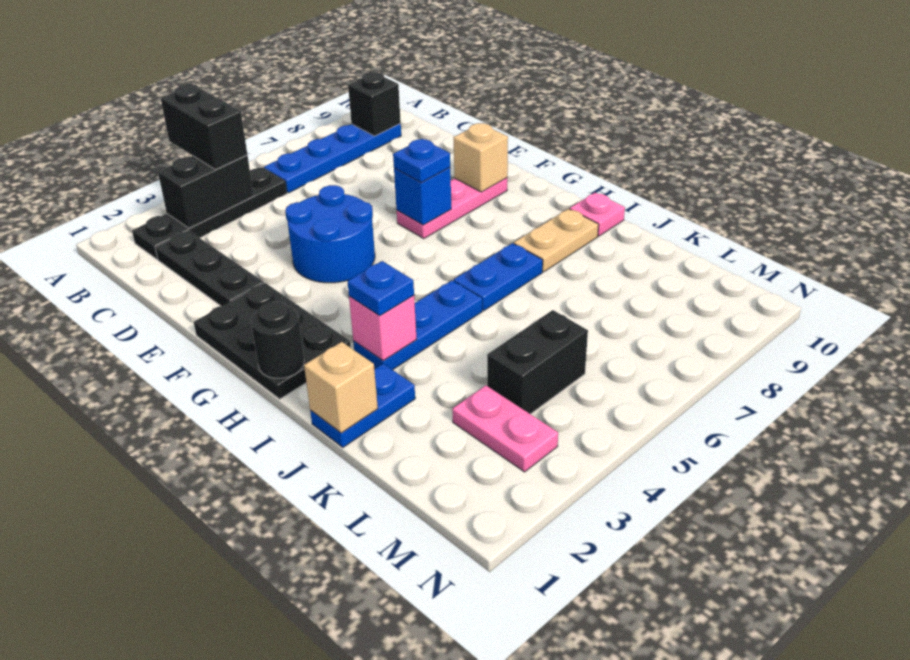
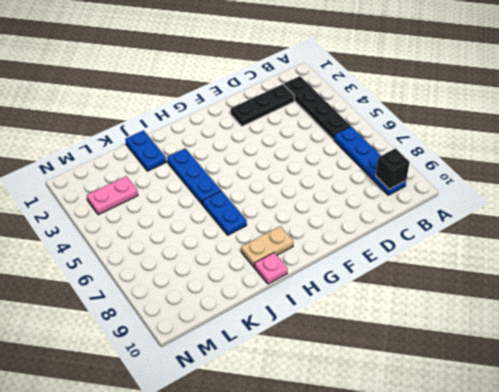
tan plate H9:I9 level 1 -> tan plate I8:I9 level 1
none -> blue round brick E4:F5 level 1
none -> black plate F1:H2 level 1
none -> pink plate F7:F9 level 1

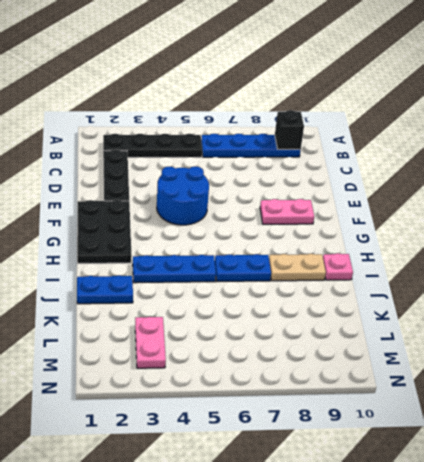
pink plate F8:F9 level 1 -> pink plate F7:F9 level 1
none -> black brick L4:L5 level 1
none -> black brick B3:B4 level 2
none -> blue brick F7 level 2

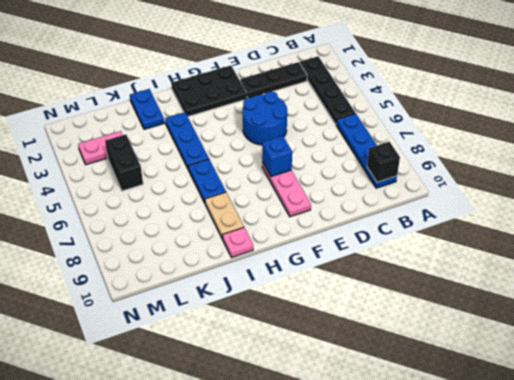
none -> black brick B3:B4 level 2
none -> tan brick F9 level 2
none -> black round brick H1 level 2

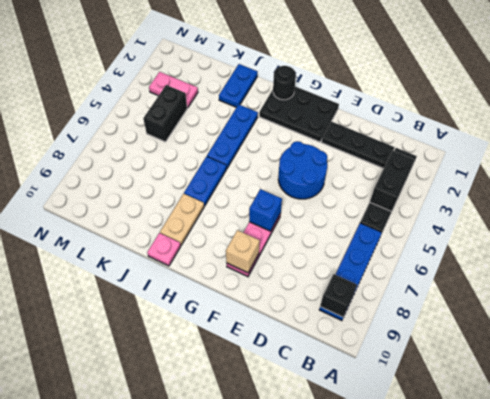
none -> pink brick I3 level 2
none -> tan brick J1 level 2
none -> black brick A4:B4 level 3

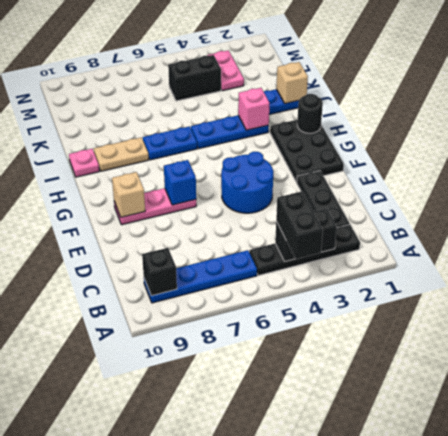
none -> blue plate F7 level 3
none -> blue plate I3 level 3

